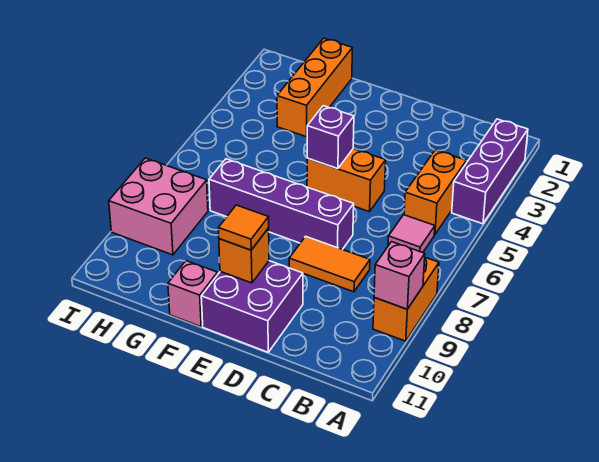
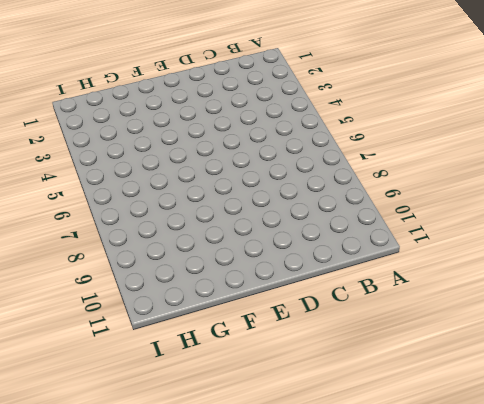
none -> purple brick A2:A4 level 1
none -> orange brick A8:A9 level 1
none -> orange brick B4:B5 level 1

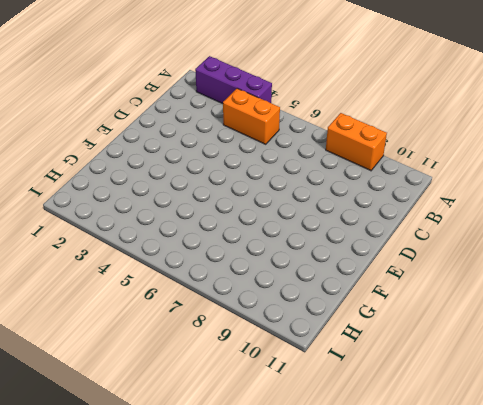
none -> pink tile B6 level 1
none -> orange tile C8:D8 level 1
none -> orange brick D5:E5 level 1

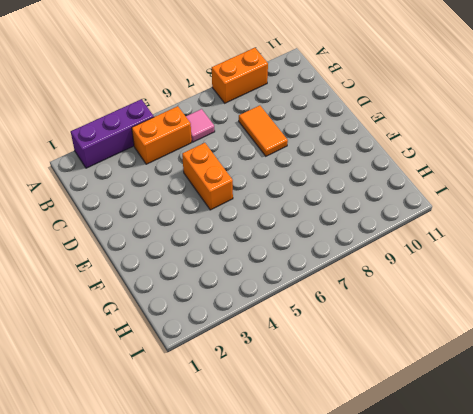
none -> purple brick D7:G7 level 1
none -> purple brick D10:E11 level 1
none -> pink brick F11 level 1

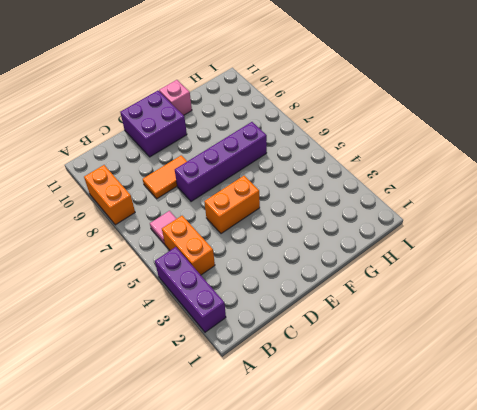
none -> orange brick G1:G3 level 1
none -> pink brick H8:I9 level 1
none -> pink brick A9 level 2

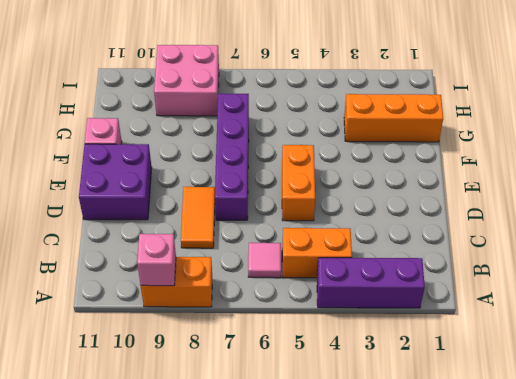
none -> purple brick E5 level 2
none -> orange brick E10 level 2
none -> orange tile E10 level 3

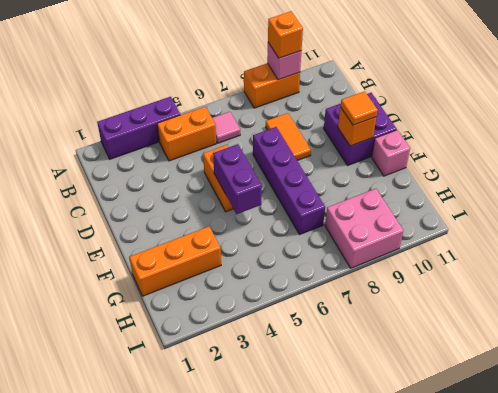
orange brick A9 level 3 -> none
purple brick E5:F5 level 2 -> purple brick E5 level 2

